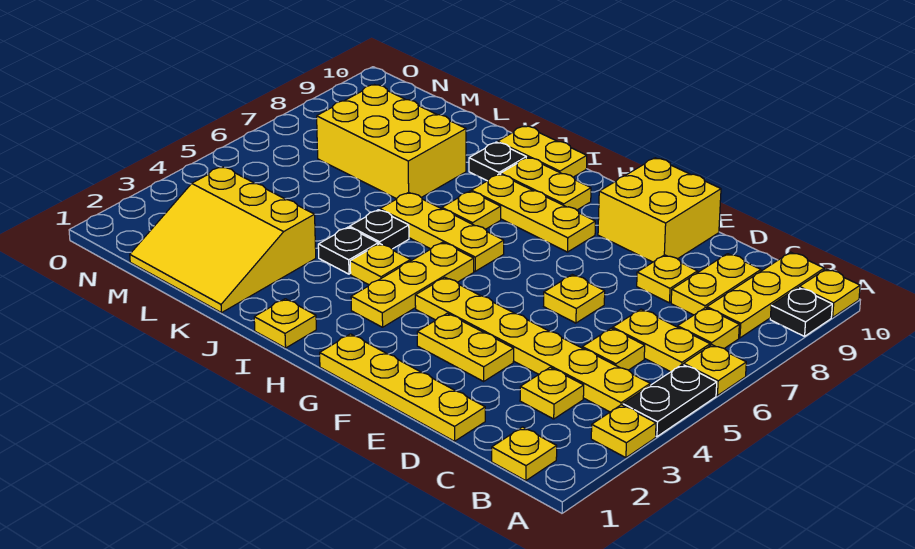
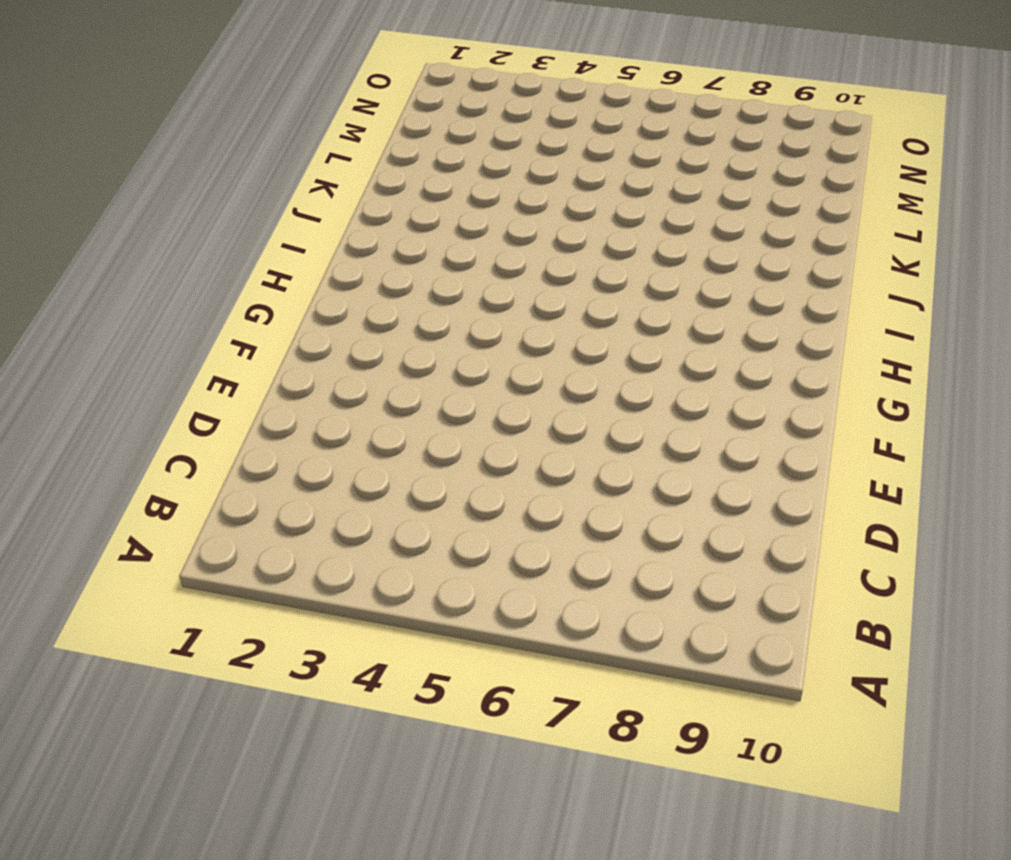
none -> yellow plate A3 level 1
none -> black plate A4:A5 level 1
none -> yellow plate A6 level 1
none -> black plate A9 level 1

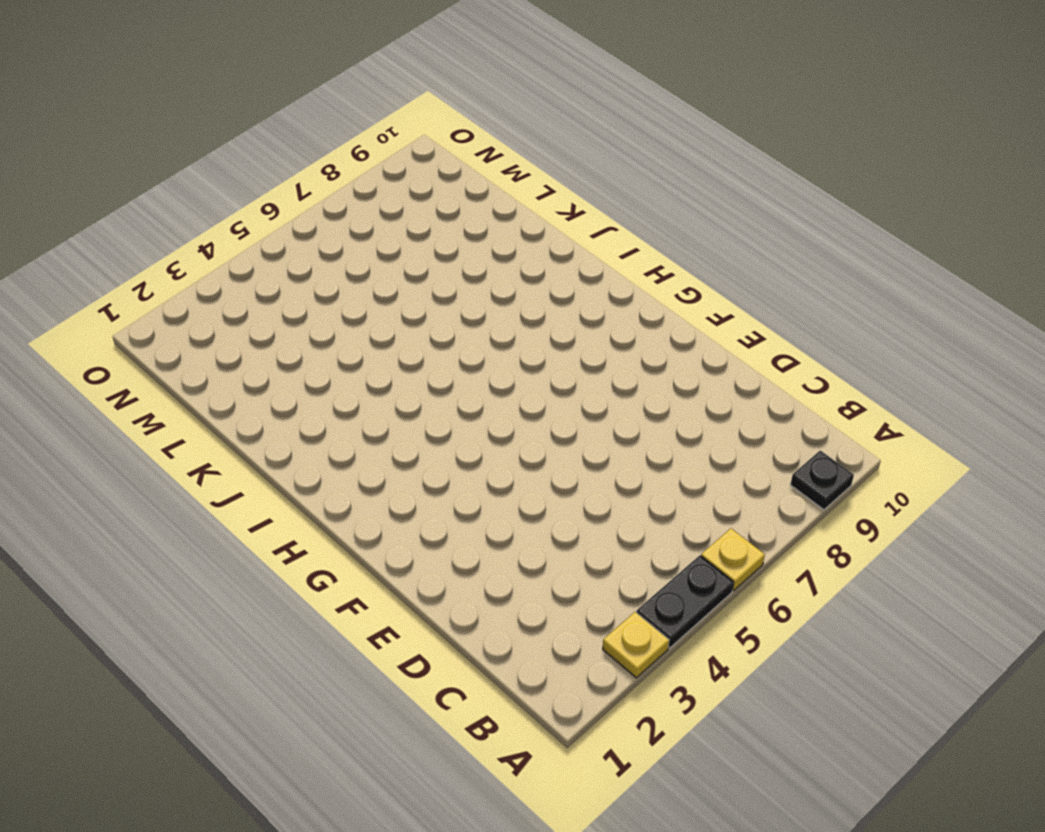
none -> yellow plate A10 level 1
none -> yellow plate B1 level 1
none -> yellow plate B4:G4 level 1
none -> yellow plate B6:C6 level 1

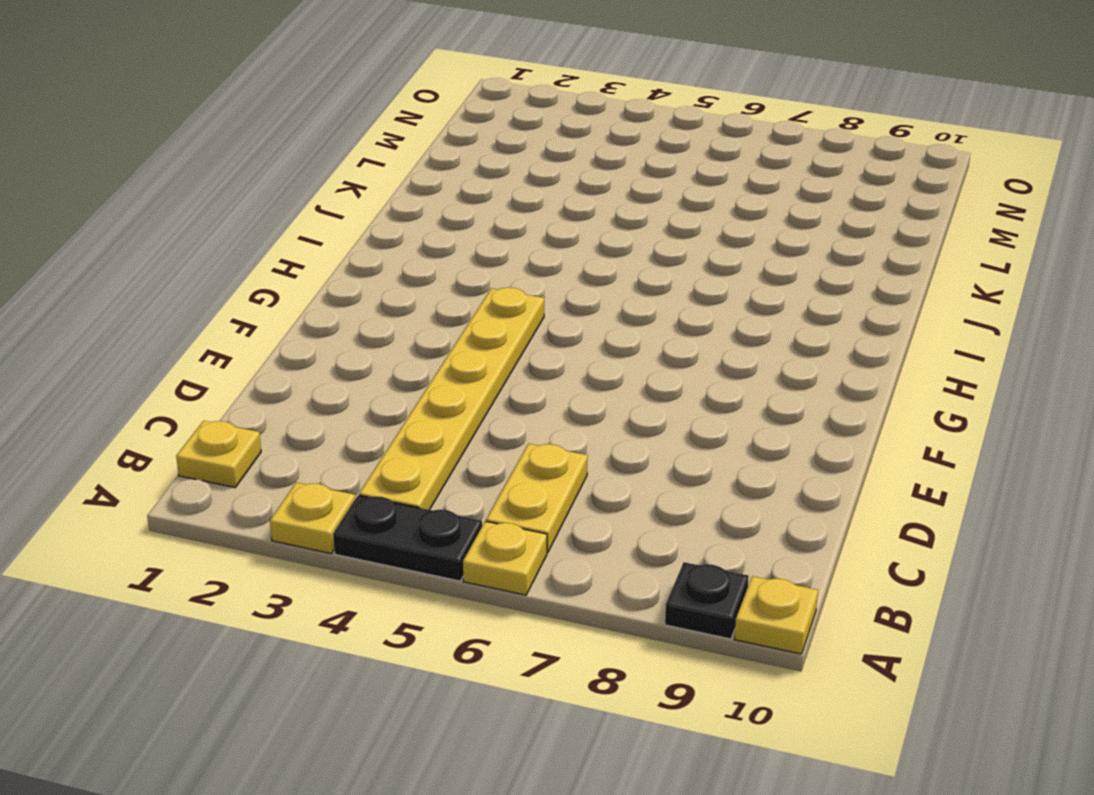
none -> yellow plate B7 level 1
none -> yellow plate B8:B10 level 1
none -> yellow plate C3 level 1
none -> yellow plate C5 level 1

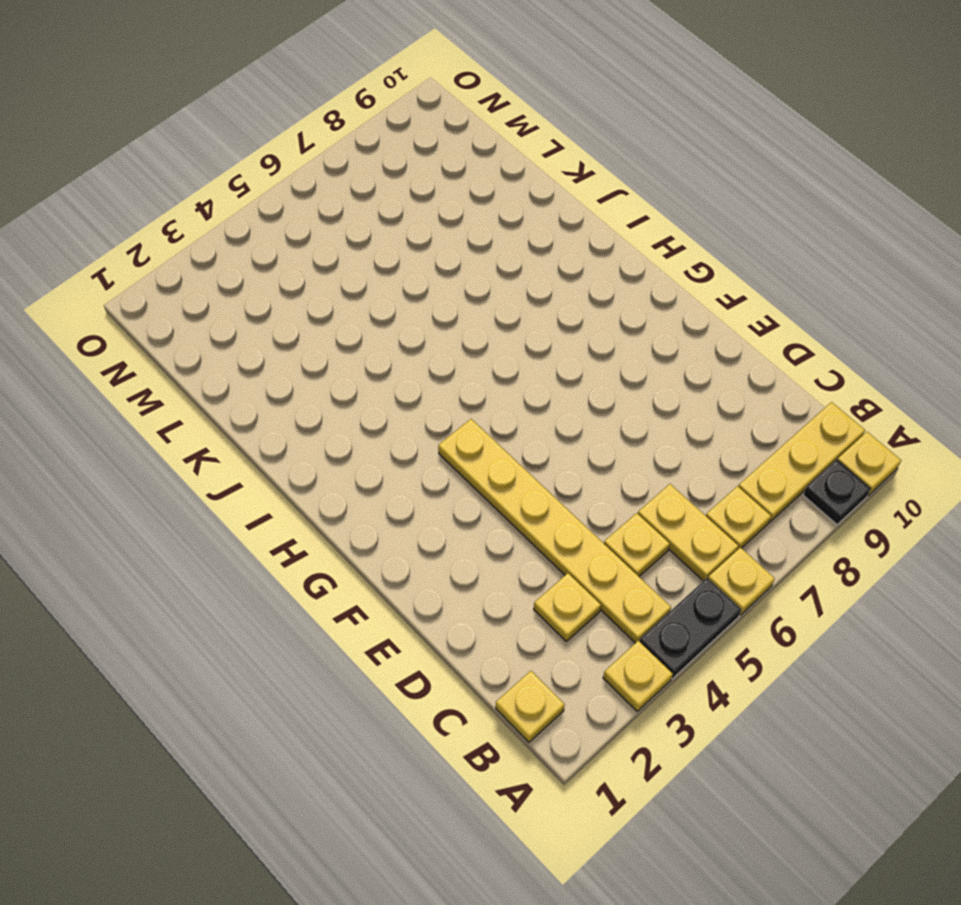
none -> yellow plate C8:C9 level 1
none -> yellow plate D1:G1 level 1
none -> yellow plate D8 level 1
none -> yellow plate E3:F3 level 1

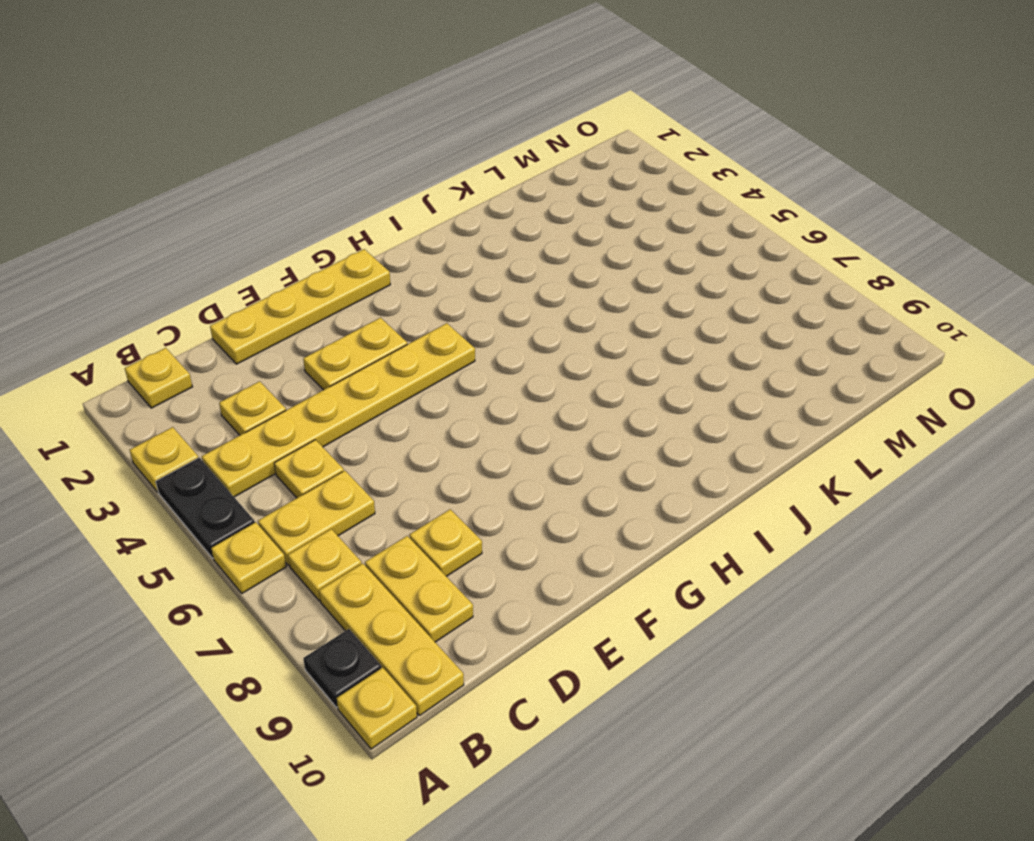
none -> yellow plate E6 level 1
none -> yellow brick E9:F10 level 1
none -> yellow plate G8:I8 level 1
none -> yellow plate H3:H5 level 1

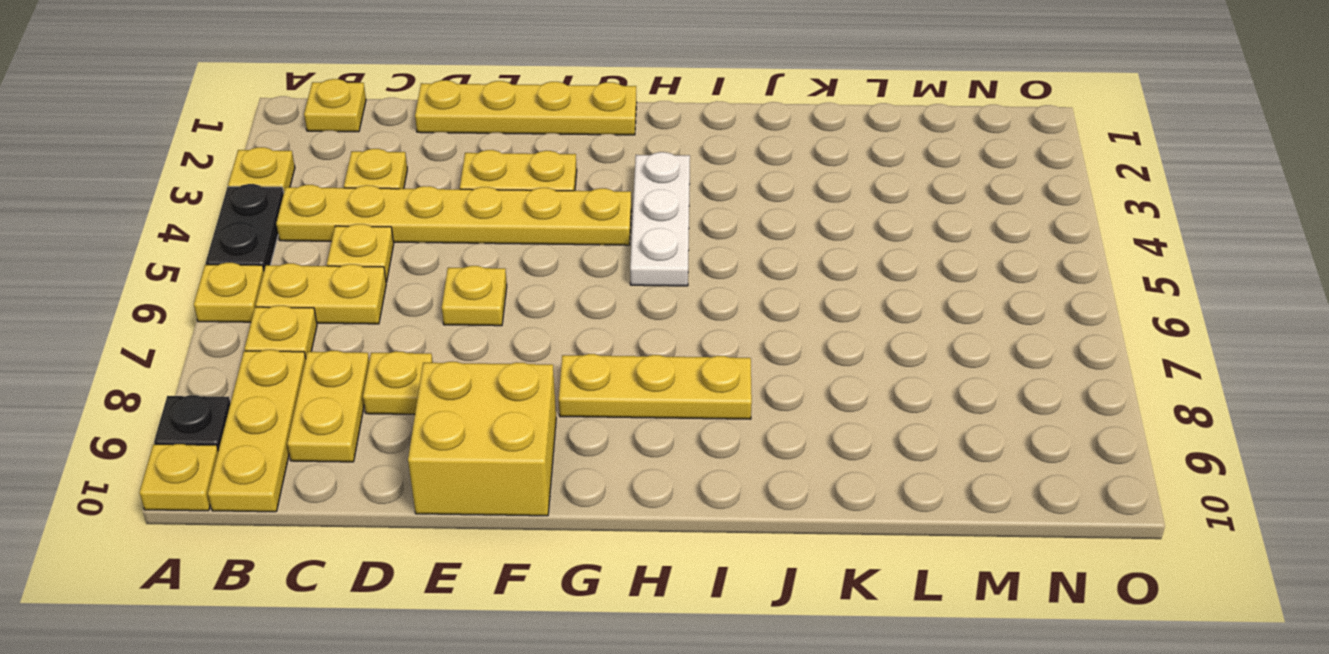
white plate H3:H5 level 1 -> yellow plate H3:H5 level 1
none -> yellow plate H6:J6 level 1
none -> yellow plate H9:I9 level 1
none -> yellow plate I1 level 1
none -> yellow plate I4 level 1

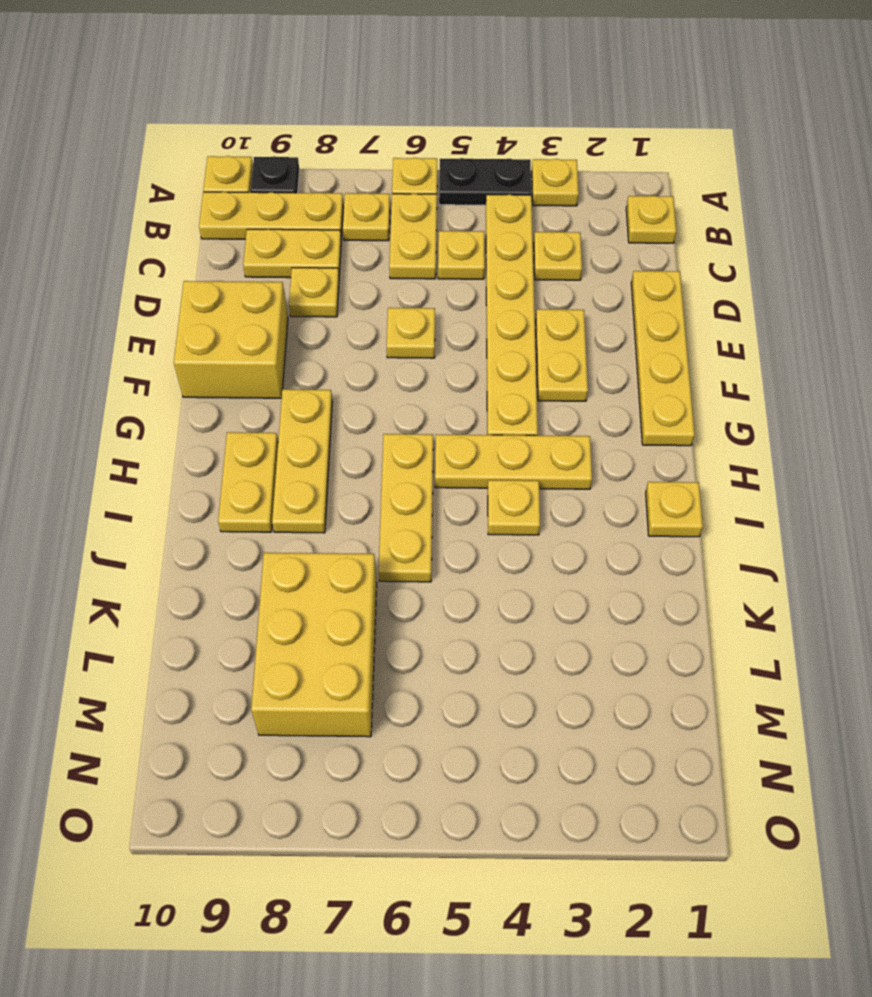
none -> yellow plate I7 level 1
none -> yellow plate I10:J10 level 1
none -> black plate J4 level 1
none -> black plate J5 level 1

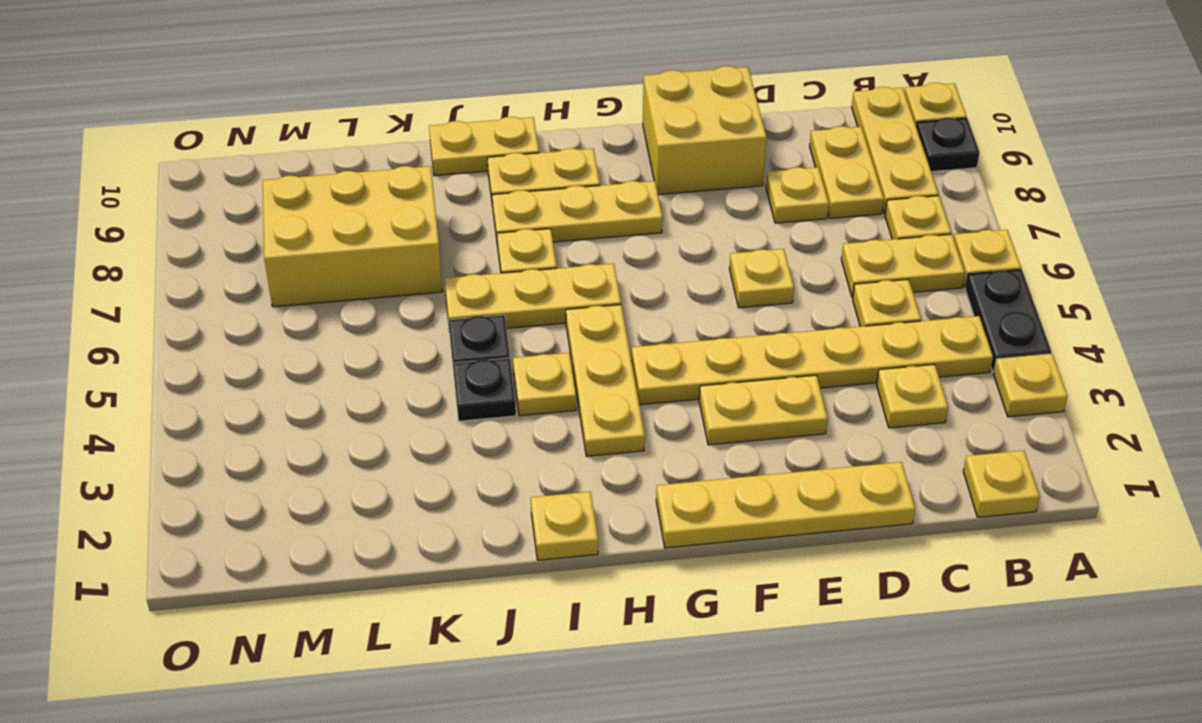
none -> black plate J9 level 1
none -> yellow slope K1:M3 level 1 top 3

